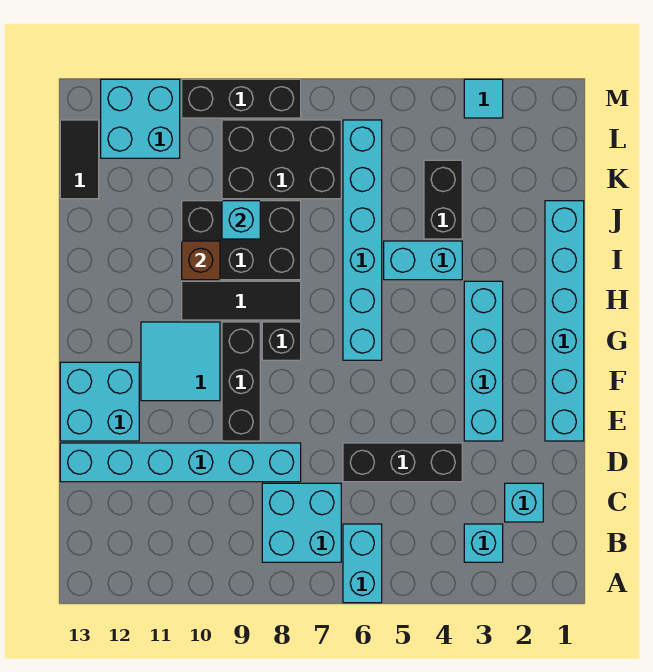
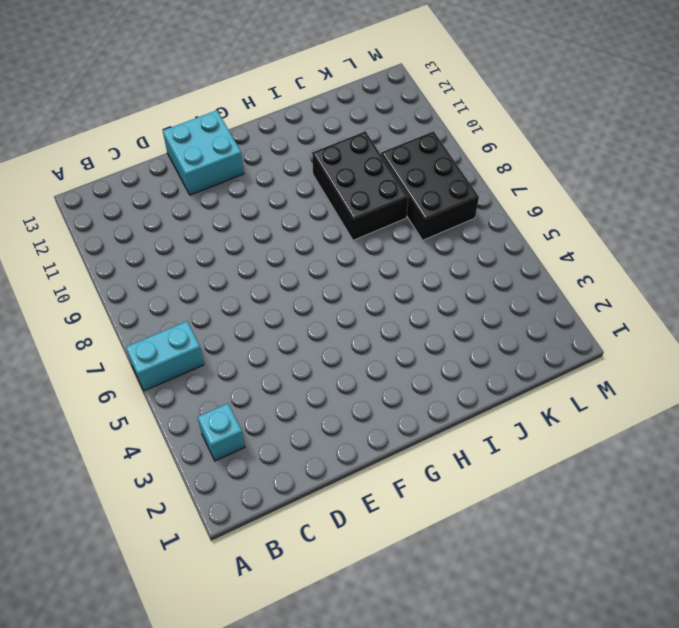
none -> cyan brick B7:C8 level 1
none -> cyan brick C2 level 1
none -> black brick D4:D6 level 1

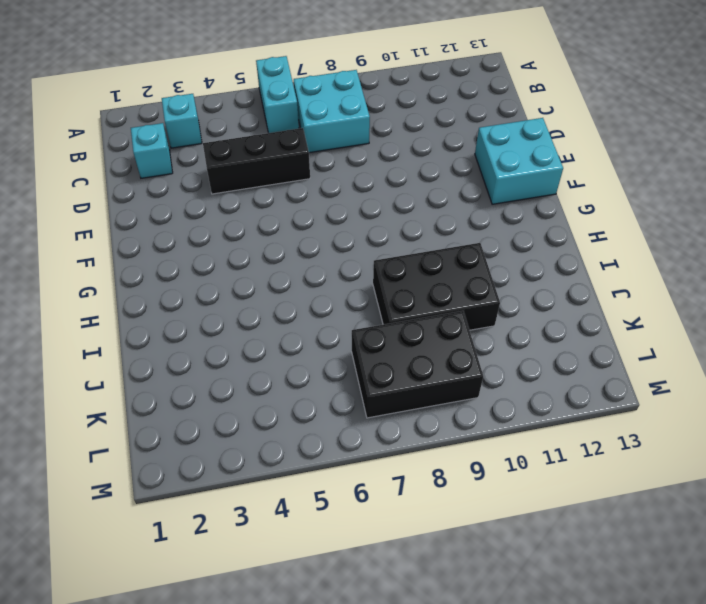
none -> cyan brick D8:D13 level 1
none -> cyan brick E1:J1 level 1
none -> cyan brick E3:H3 level 1

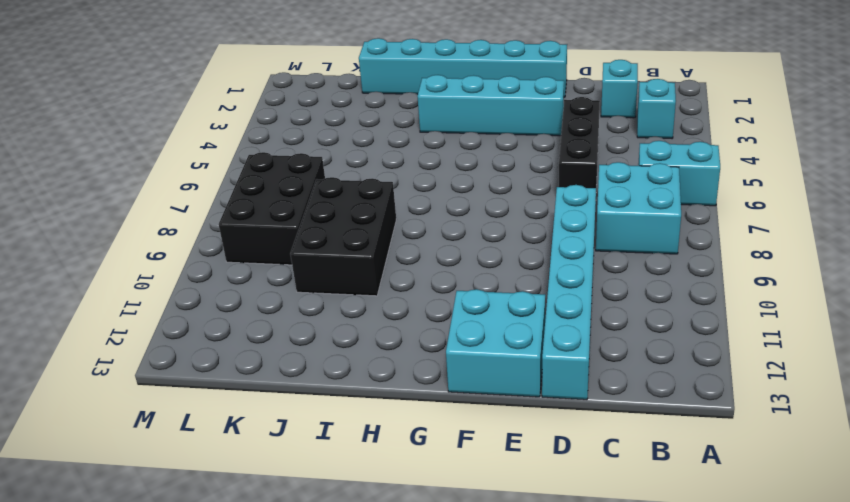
none -> black brick E9:G9 level 1
none -> cyan tile F10:G11 level 1
none -> cyan brick G6:L6 level 1

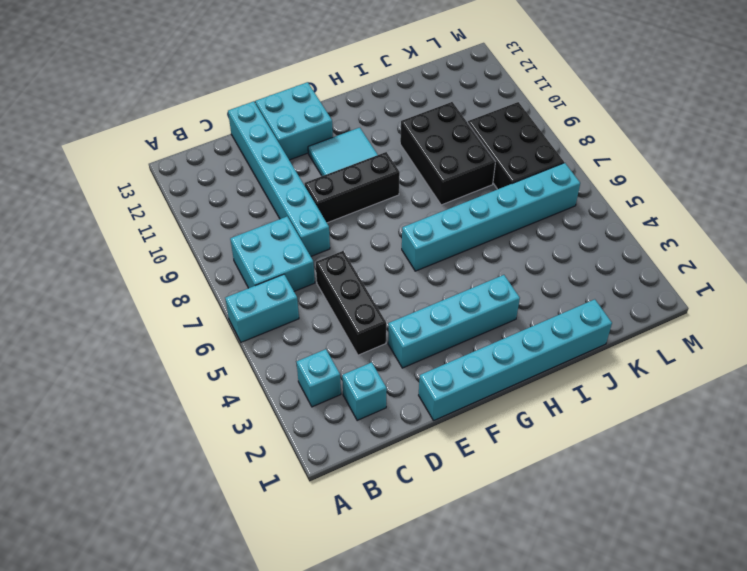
none -> black brick G8 level 1
none -> black tile H8:H10 level 1
none -> cyan brick I4:I5 level 1

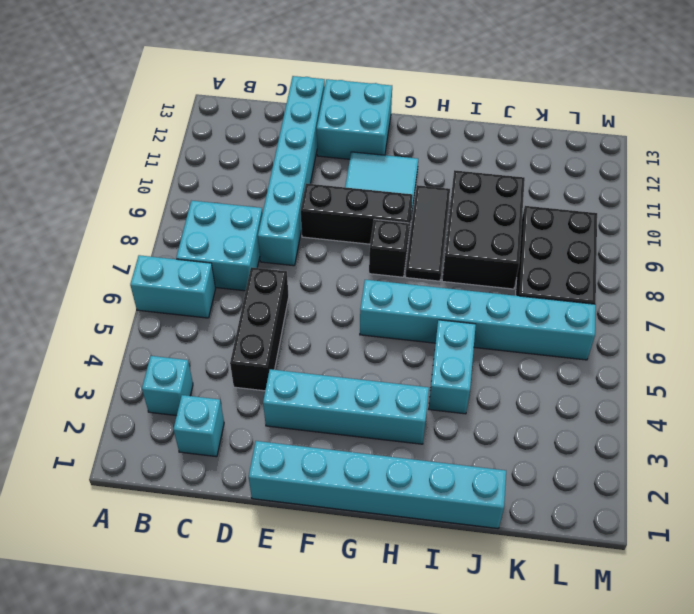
none -> black brick J4:K4 level 1
none -> black tile K13:L13 level 1
none -> cyan brick L11:M12 level 1

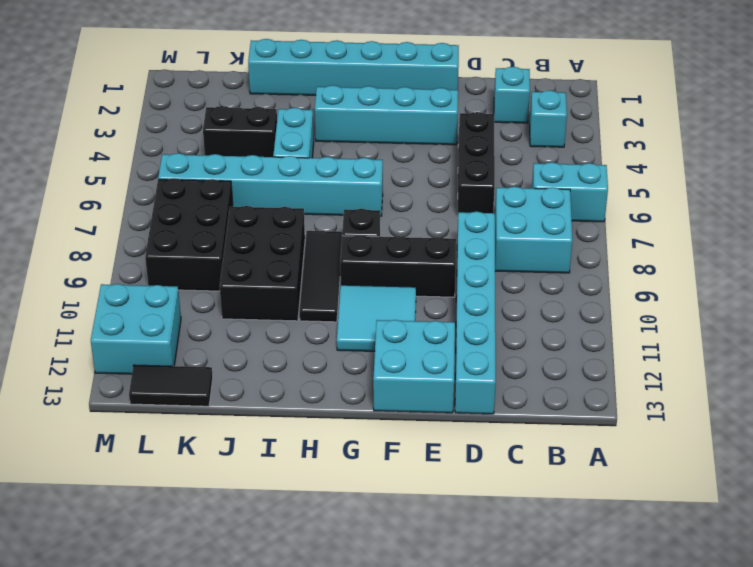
none -> cyan tile M3 level 1
none -> black brick M8:M10 level 1
none -> brown brick I10 level 2

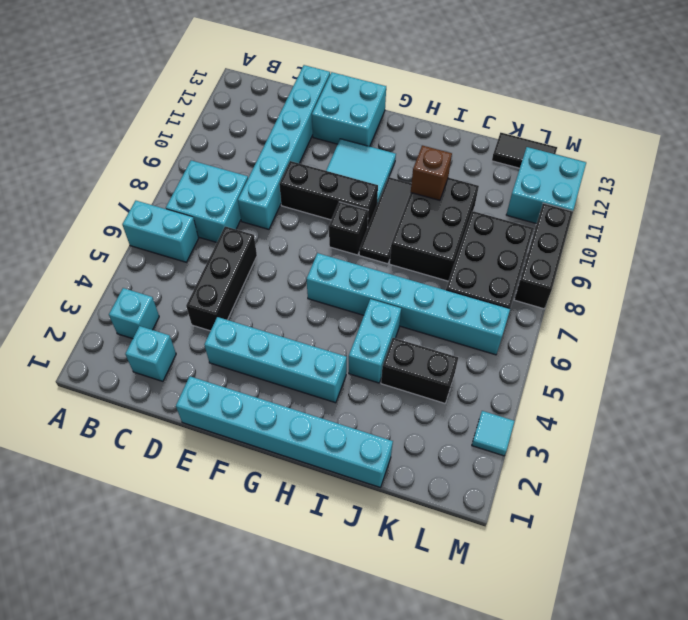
none -> cyan brick J9 level 2

